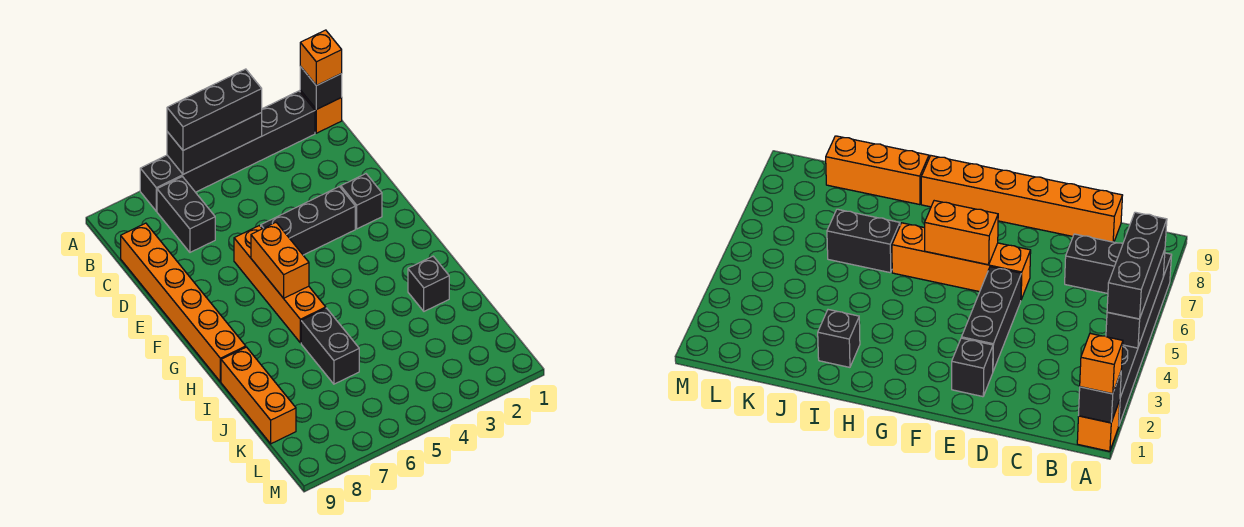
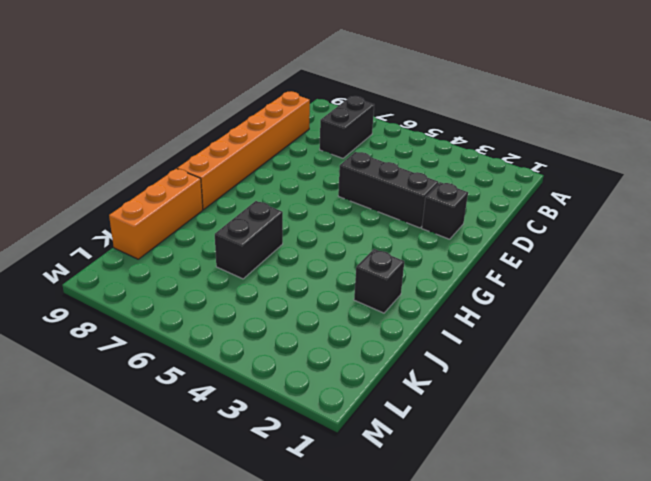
none -> orange brick A1 level 1
none -> black brick A2:A7 level 1
none -> orange brick E6:H6 level 1

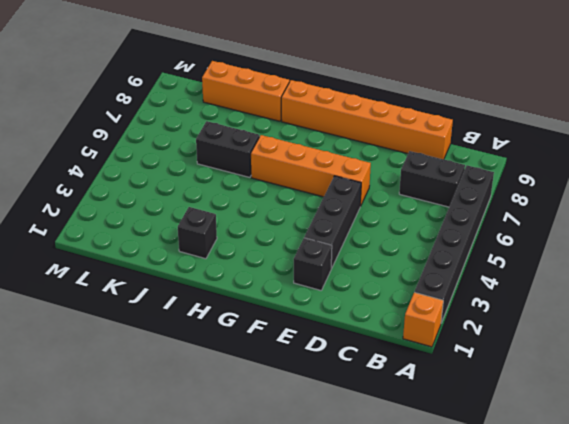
none -> black brick A1 level 2
none -> black brick A4:A6 level 2
none -> orange brick F6:G6 level 2

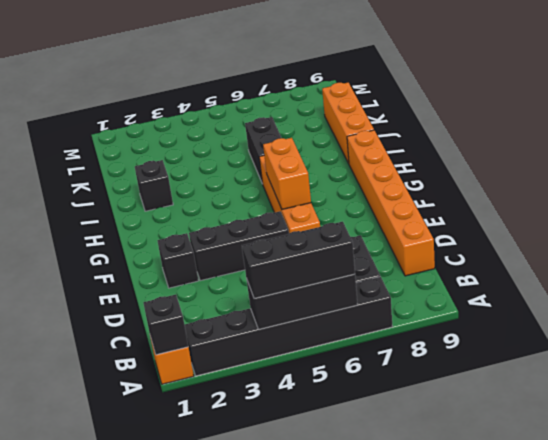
none -> orange brick A1 level 3

